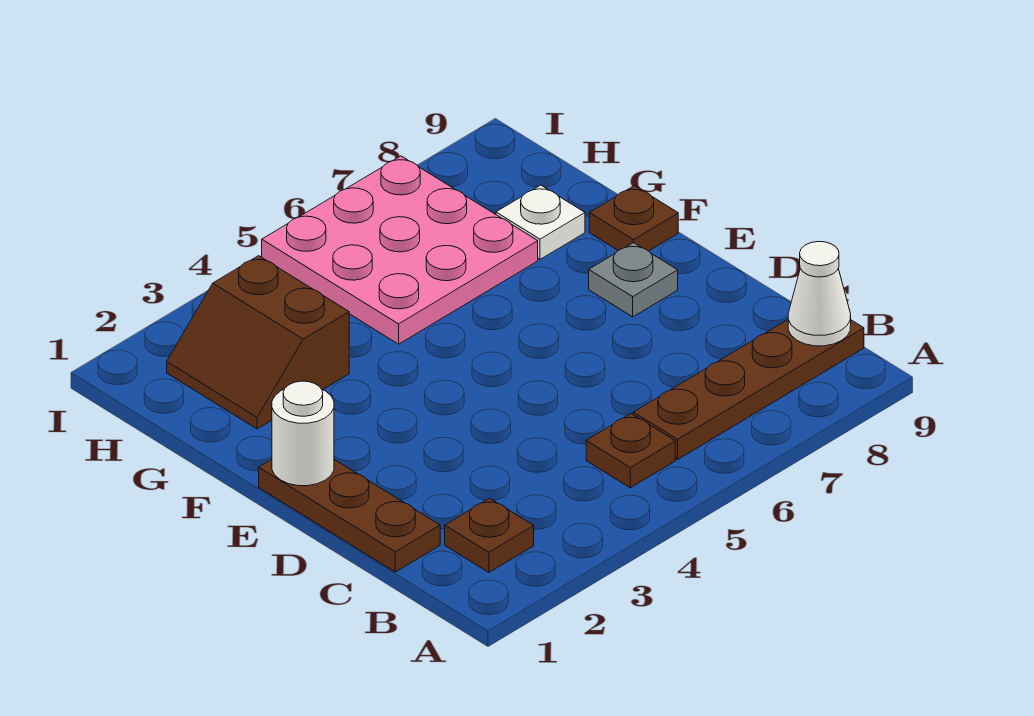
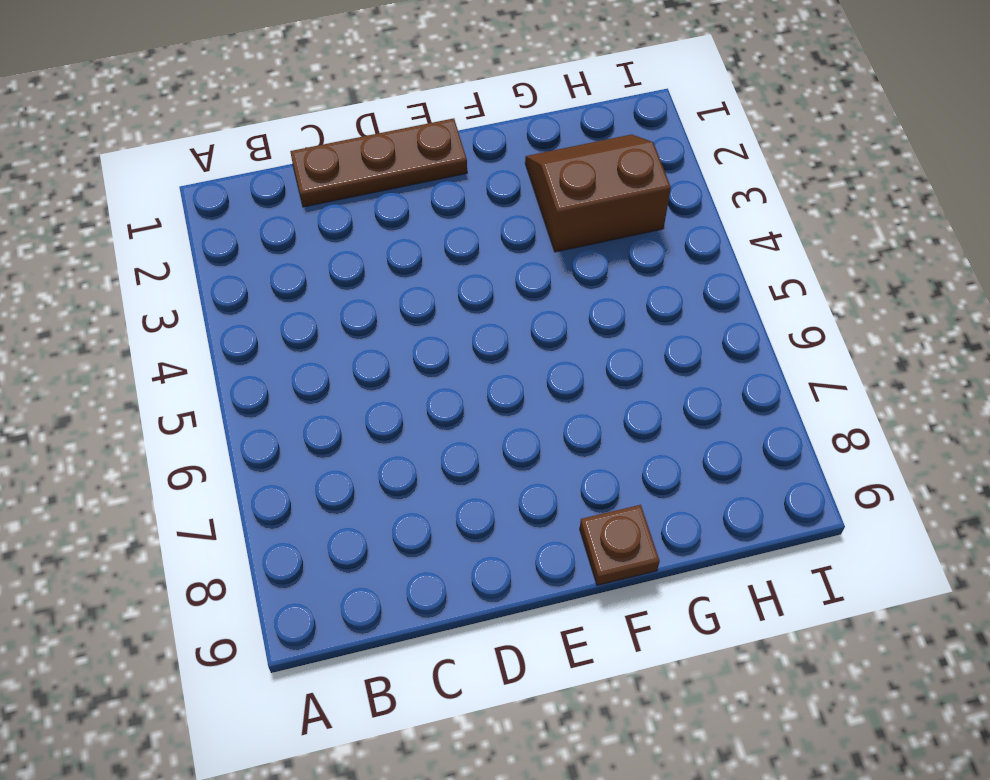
none -> brown plate B2 level 1
none -> brown plate B5 level 1

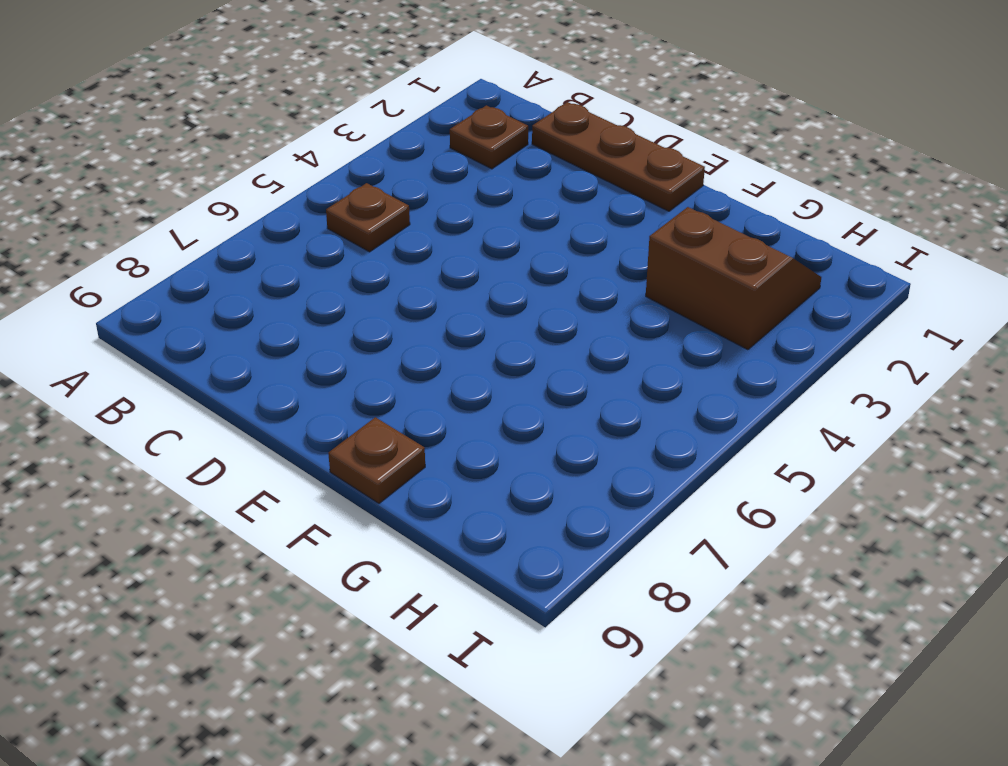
none -> brown plate B6:B9 level 1
none -> grey plate E8 level 1

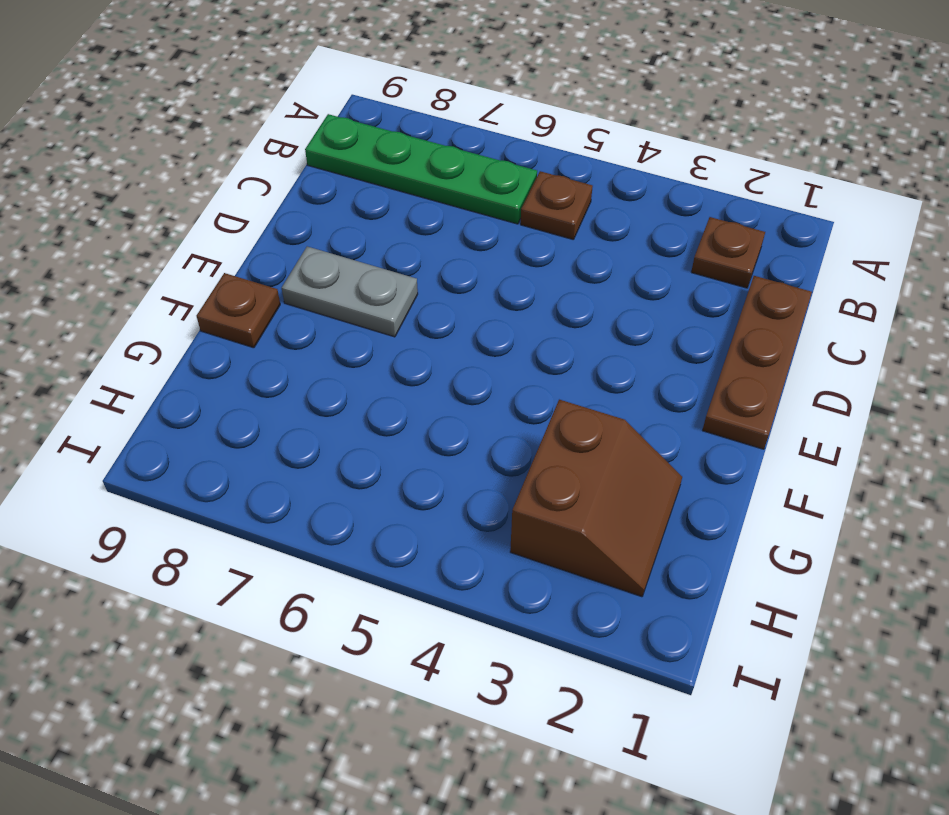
green plate B6:B9 level 1 -> brown plate B6:B9 level 1
grey plate E7:E8 level 1 -> grey plate E8 level 1
none -> pink plate G5:I7 level 1
none -> white plate G8 level 1

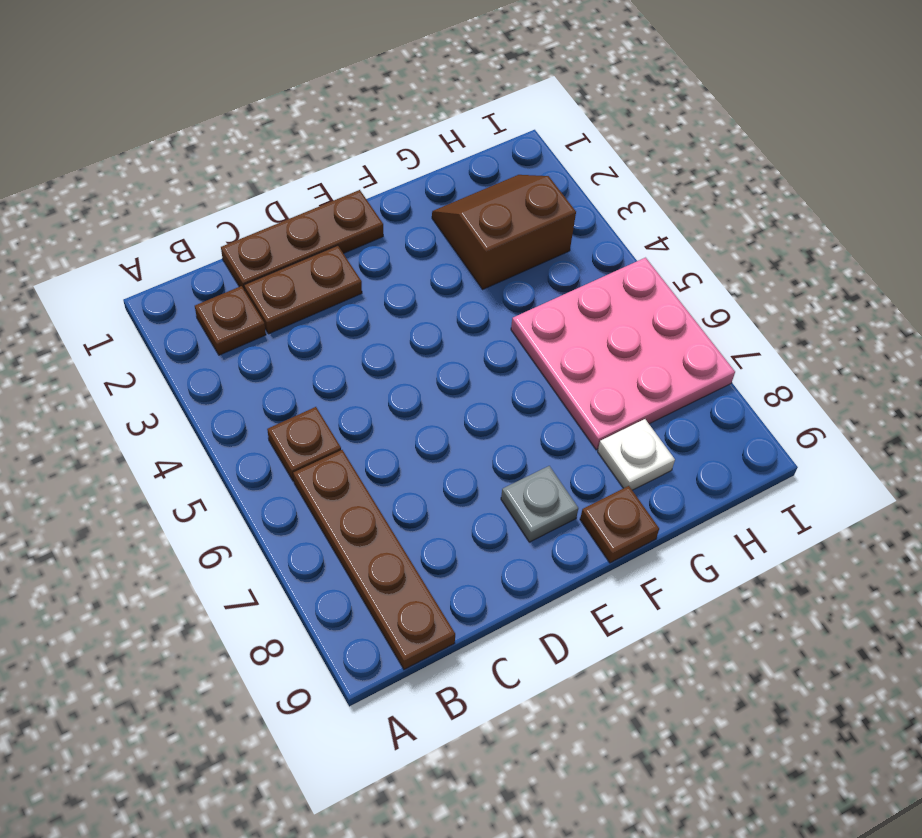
brown plate C2:D2 level 1 -> none
none -> white cone B9 level 2
none -> white round brick E1 level 2

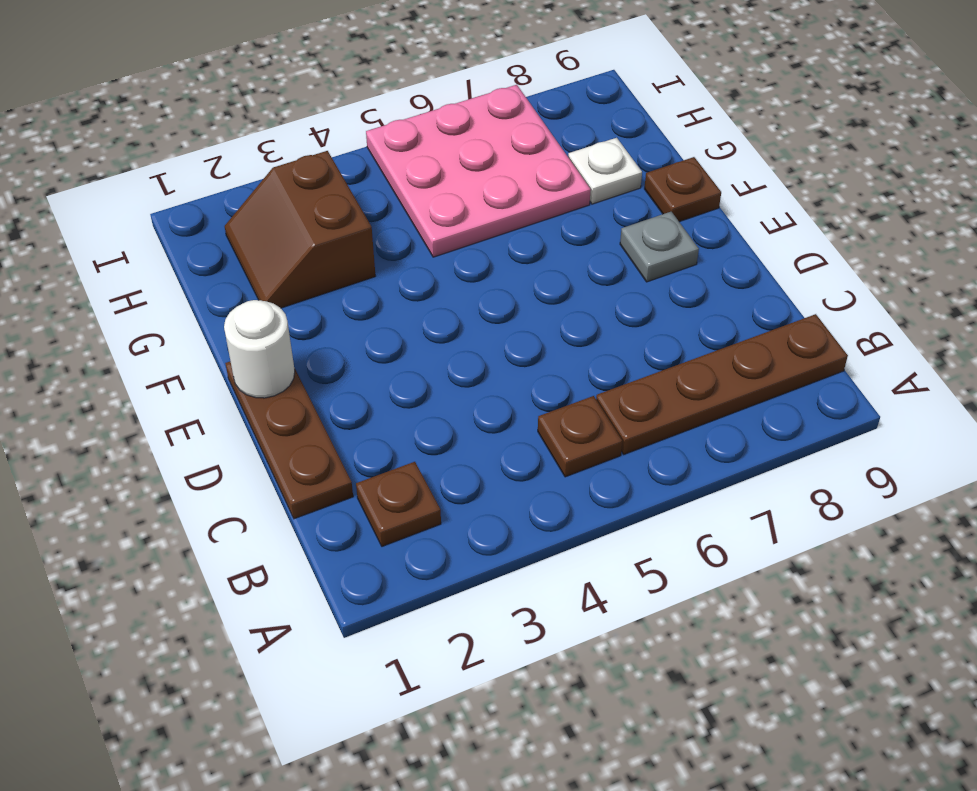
none -> white cone B9 level 2

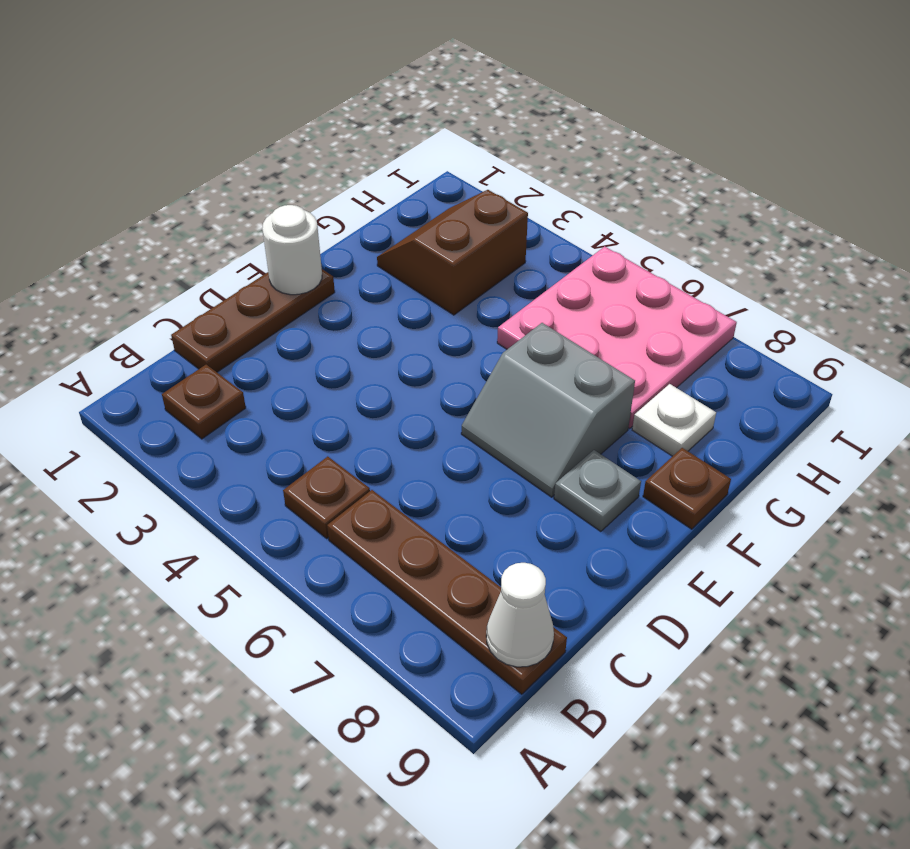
grey slope E6:F7 level 1 top F -> none

